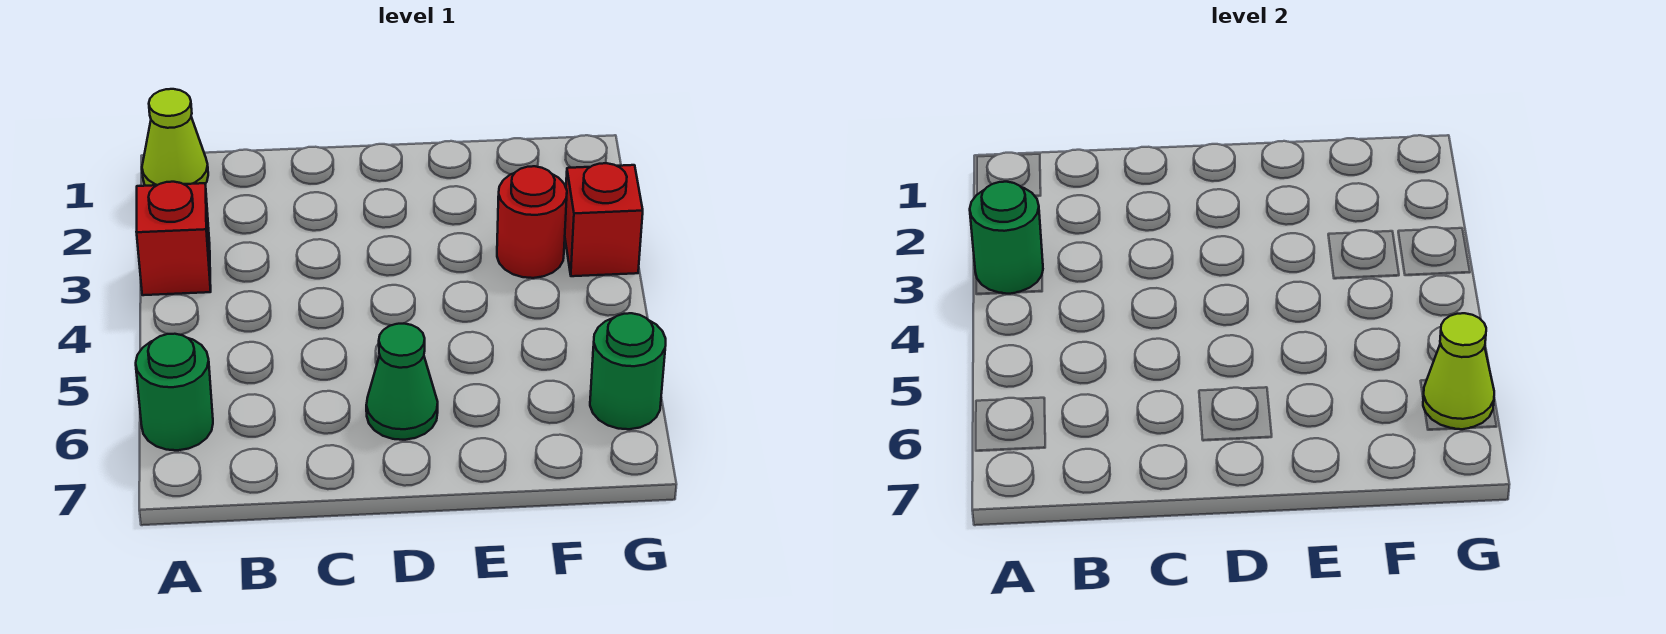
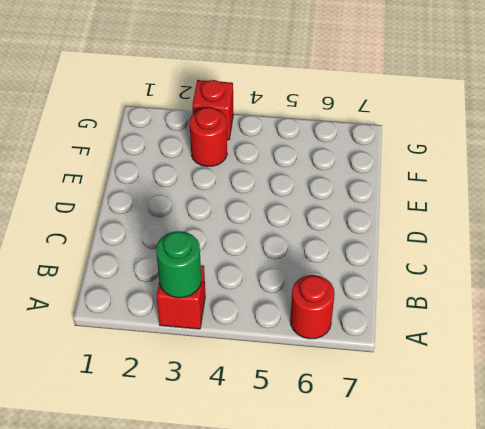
red round brick A6 level 1 -> green round brick A6 level 1
none -> lime cone A1 level 1
none -> green cone D6 level 1

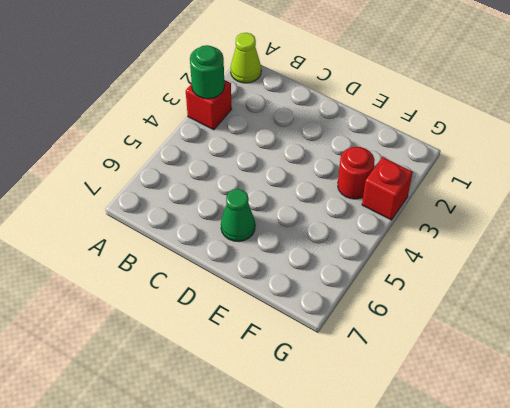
none -> green round brick A6 level 1
none -> green round brick G6 level 1

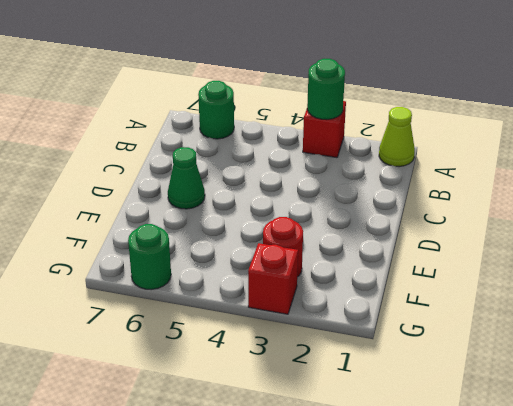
none -> lime cone G6 level 2

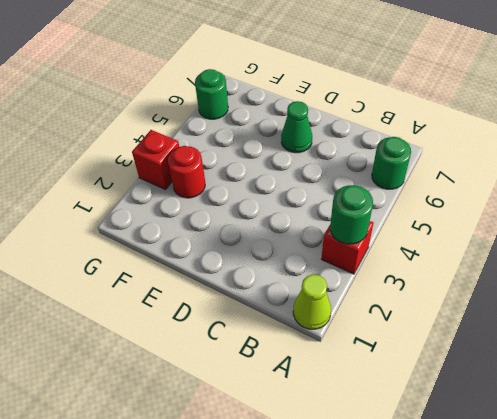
none -> lime cone G6 level 2

